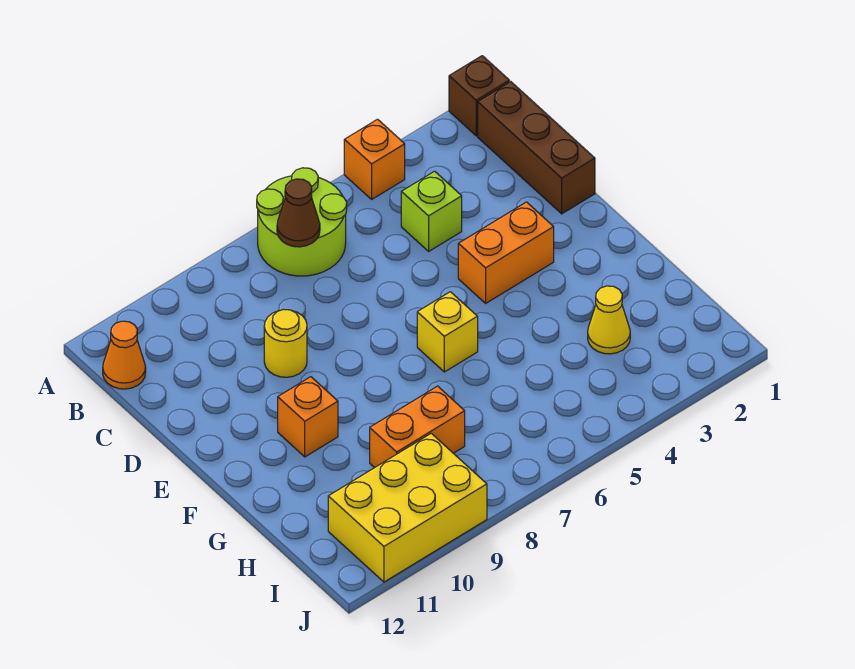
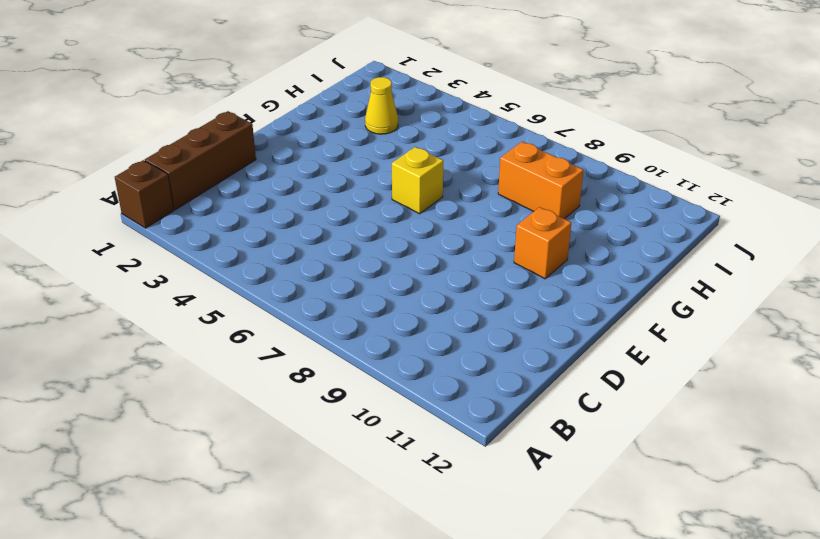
none -> orange brick A4 level 1
none -> lime round brick A6:B7 level 1
none -> orange cone B12 level 1

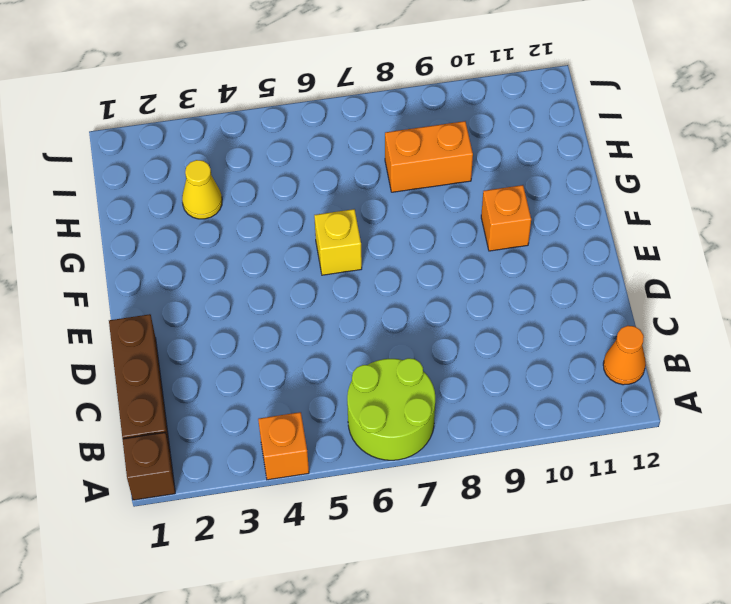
none -> lime brick C4 level 1
none -> yellow round brick D9 level 1
none -> orange brick E3:E4 level 1

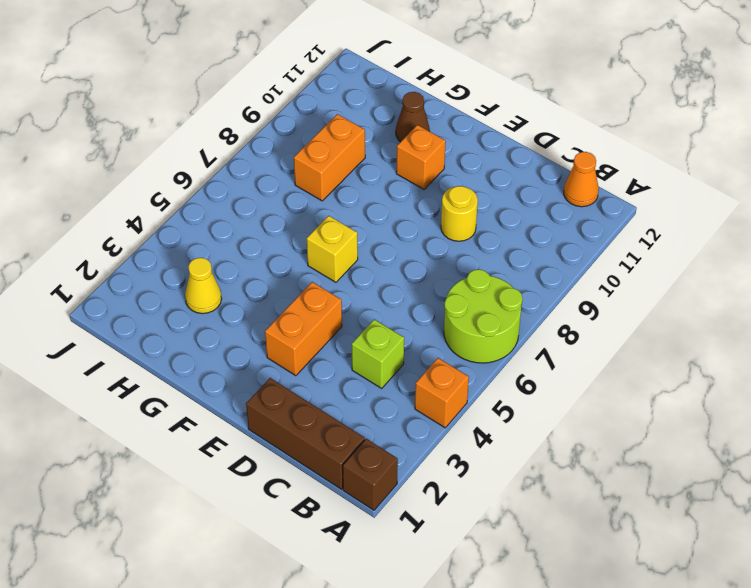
brown cone G11 level 1 -> brown cone B7 level 2
none -> yellow brick I9:J11 level 1

